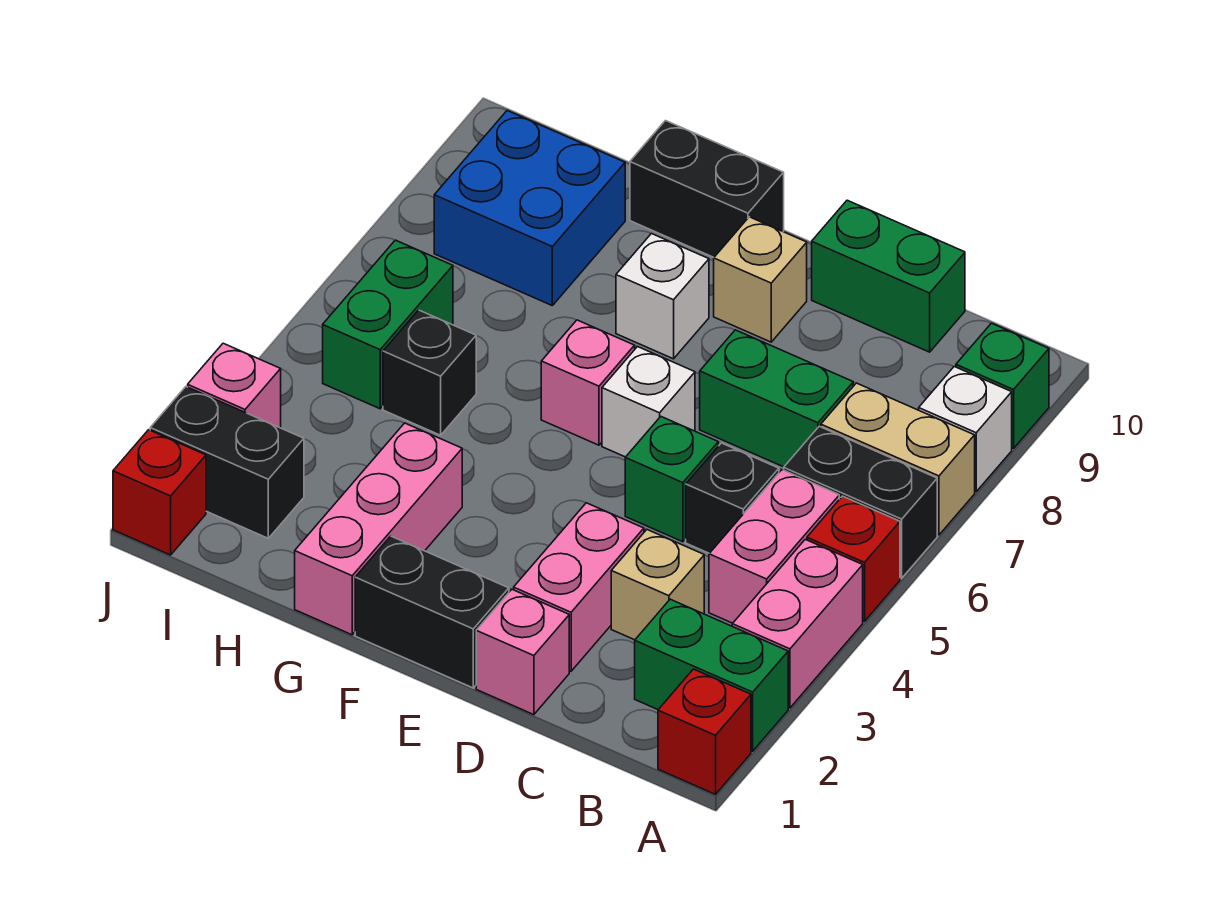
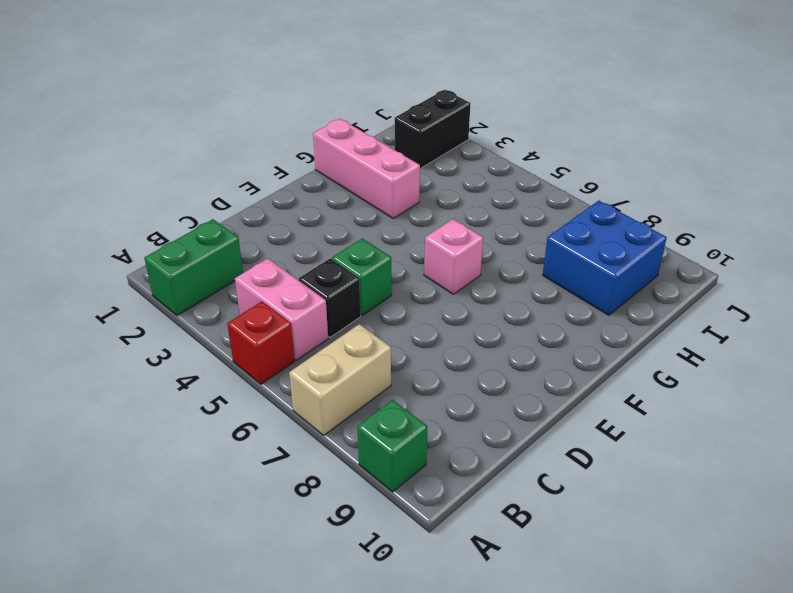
none -> red brick A1 level 1
none -> pink brick A3:A4 level 1
none -> black brick A6:B6 level 1

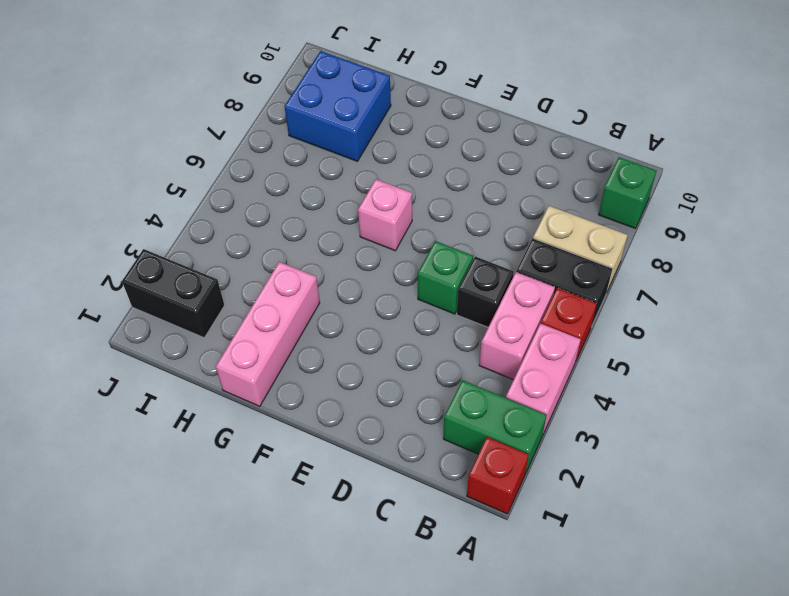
none -> white brick A8 level 1
none -> tan brick C3 level 1
none -> green brick C7:D7 level 1

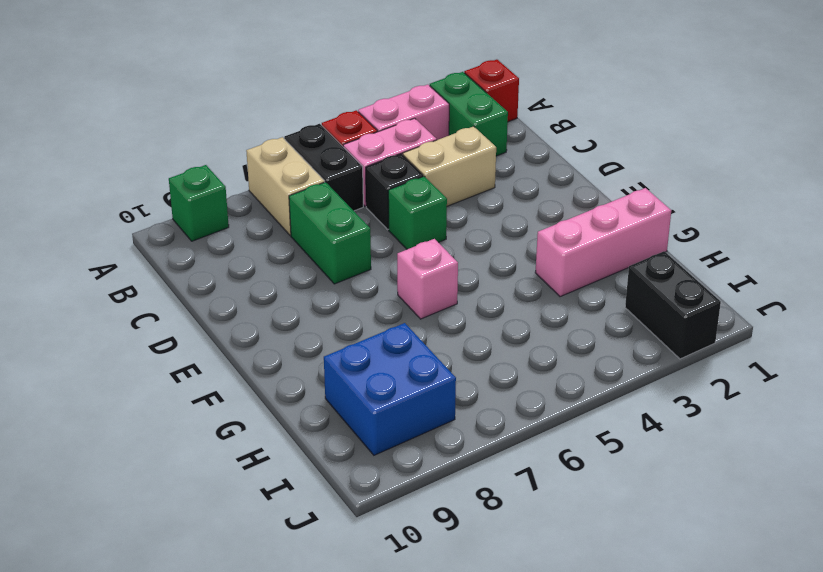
tan brick C3:C4 level 1 -> tan brick C3 level 1
none -> white brick A8 level 1
none -> green brick C10:D10 level 1
none -> pink brick D1 level 1

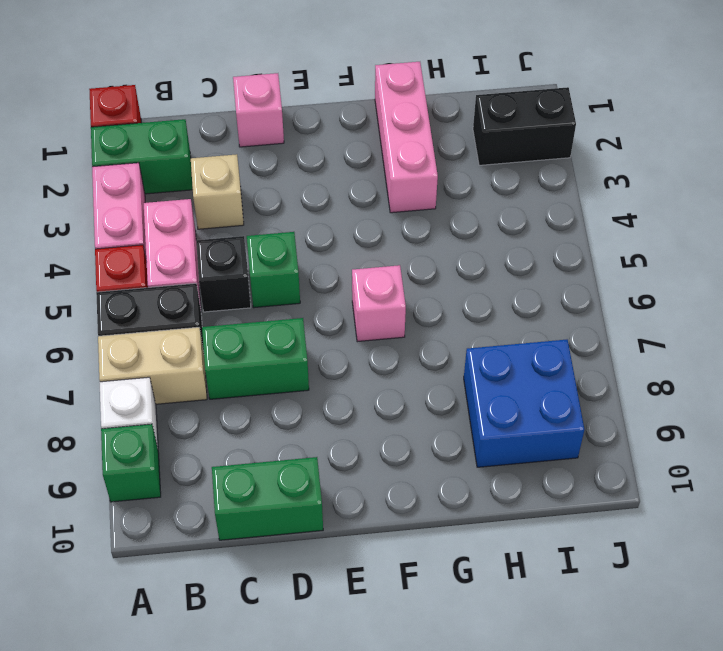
none -> pink brick D2:D3 level 1
none -> black brick E1:F1 level 1
none -> white brick E6 level 1

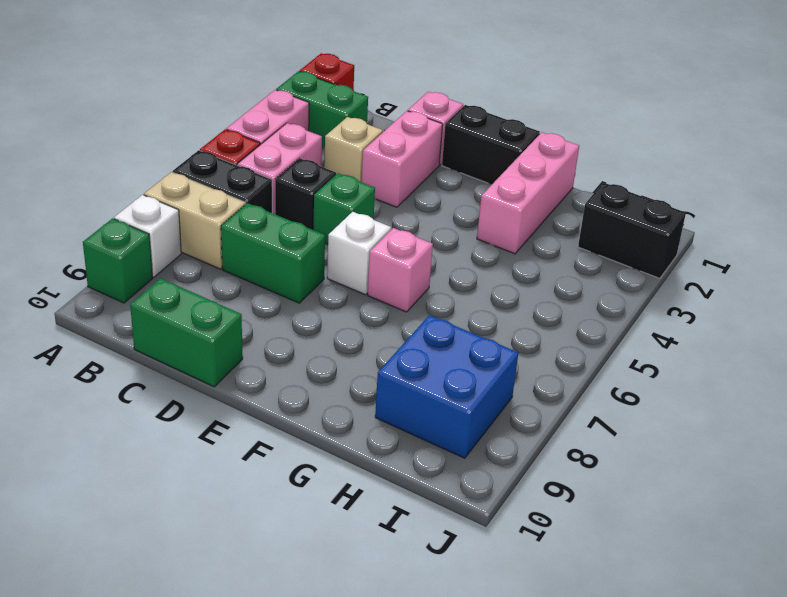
none -> tan brick E9 level 1
none -> white brick F8 level 1
none -> black brick F10:G10 level 1

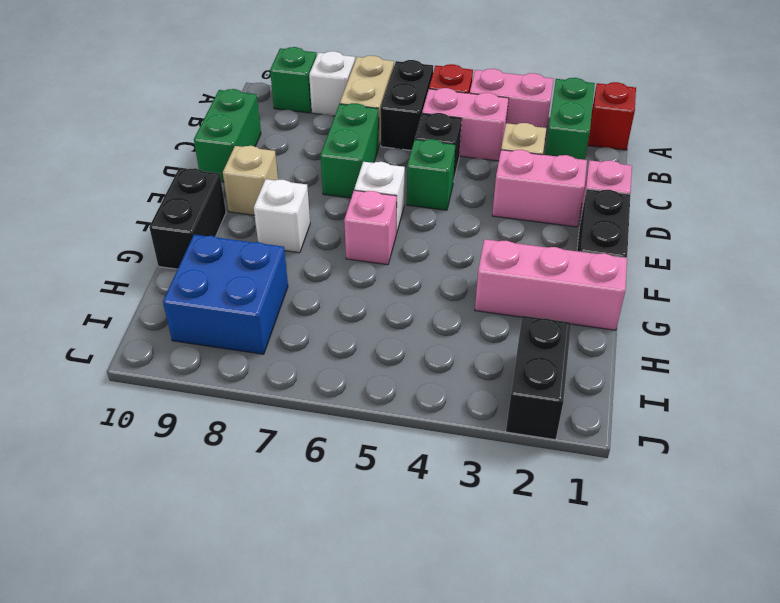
none -> black brick H5 level 1
none -> green brick I5:I6 level 1
none -> red brick J1 level 1

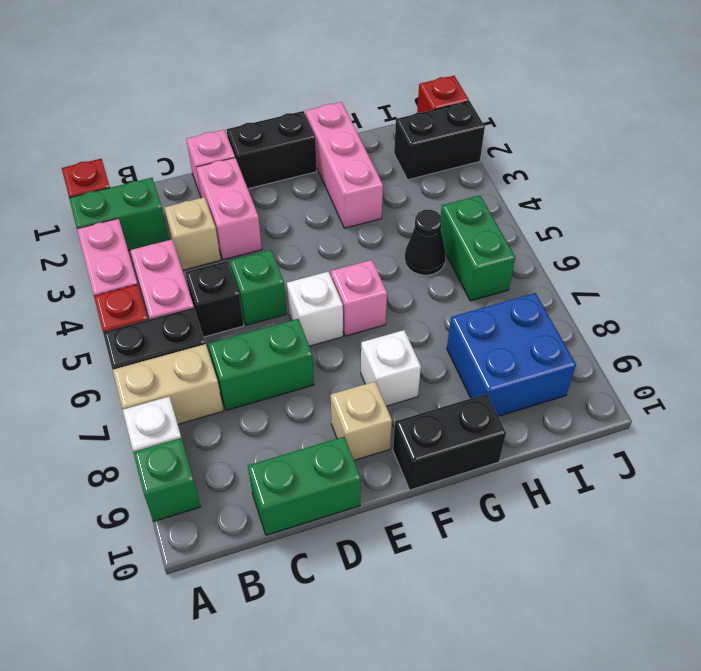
black cone H5 level 1 -> black brick H5 level 1
none -> pink brick J3 level 1

